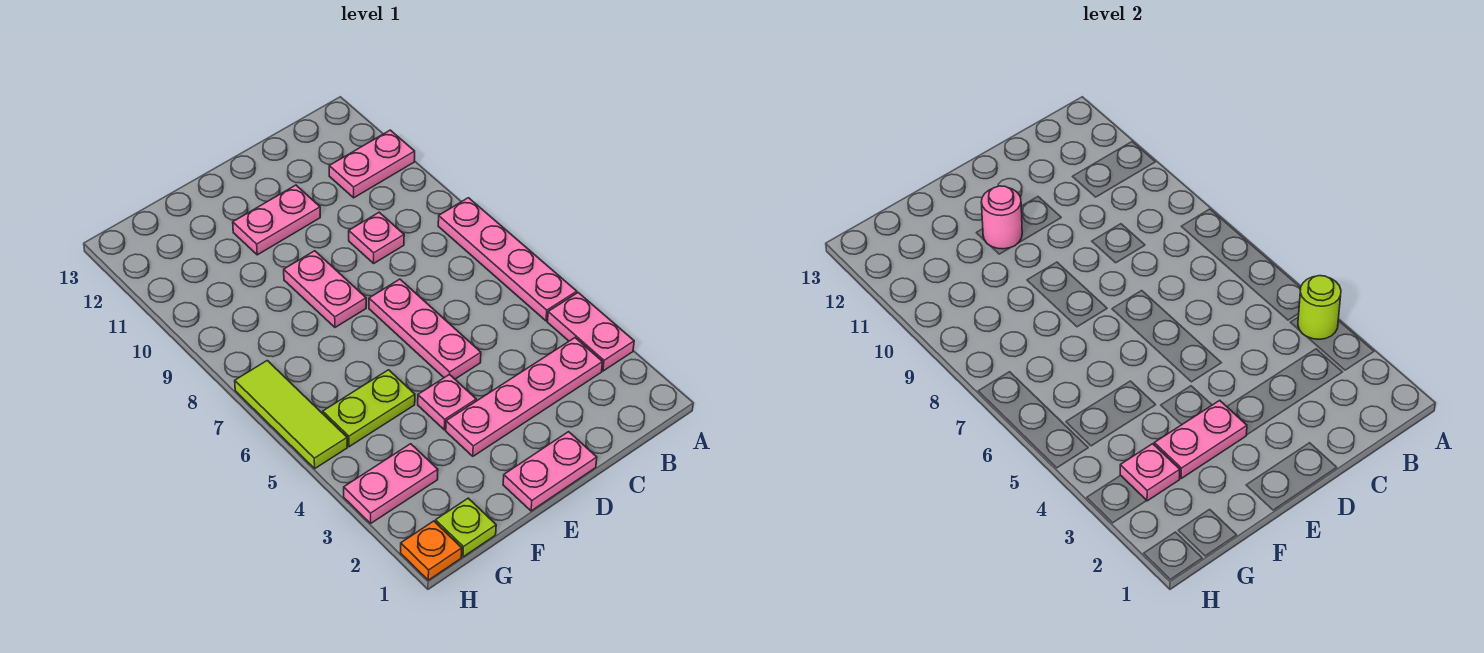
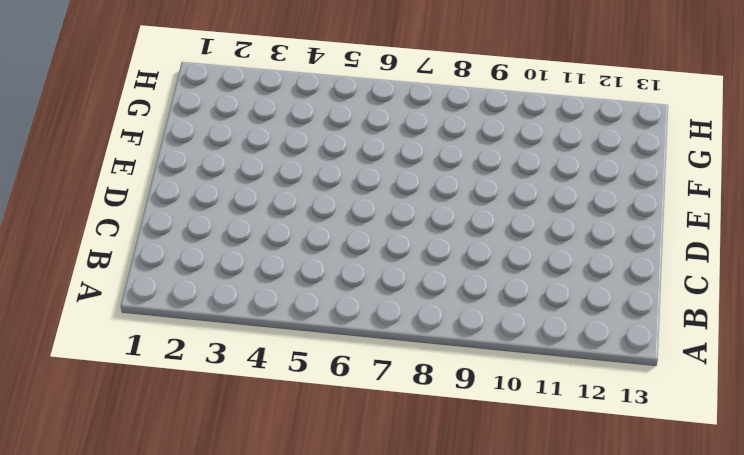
none -> pink plate A3:A4 level 1
none -> pink plate A5:A8 level 1
none -> pink plate A11:B11 level 1

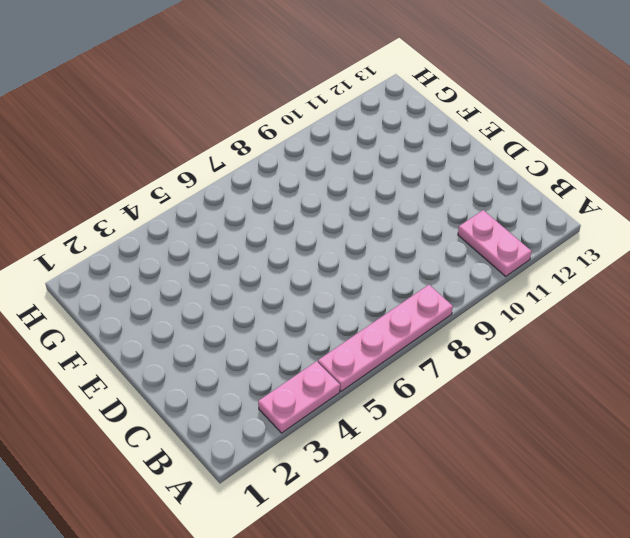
none -> pink plate B3:E3 level 1
none -> pink plate C9 level 1
none -> pink plate D1:E1 level 1

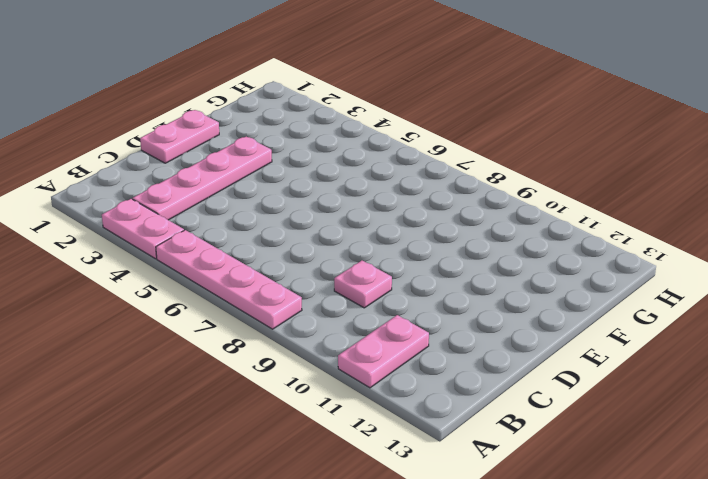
none -> pink plate D5:D7 level 1
none -> pink plate D11:E11 level 1
none -> pink plate E4 level 1

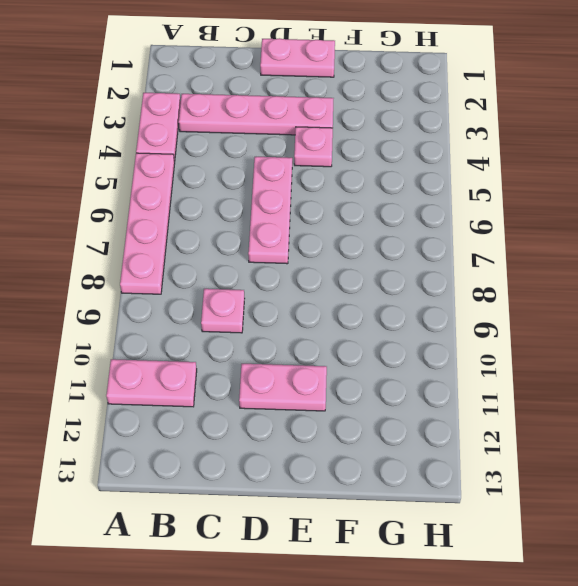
none -> pink plate E8:E9 level 1
none -> lime plate F5:G5 level 1
none -> lime plate G1 level 1

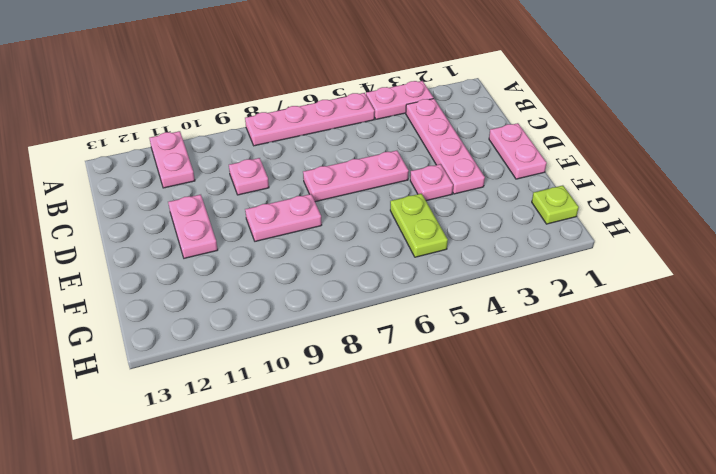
none -> pink plate G3:H3 level 1
none -> orange plate H1 level 1
none -> lime tile H5:H7 level 1

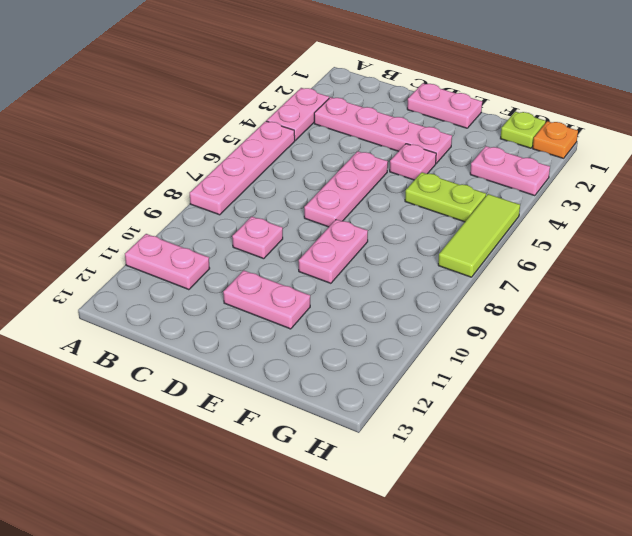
none -> lime round brick A4 level 2
none -> pink plate E3:F3 level 2
none -> pink round brick E11 level 2

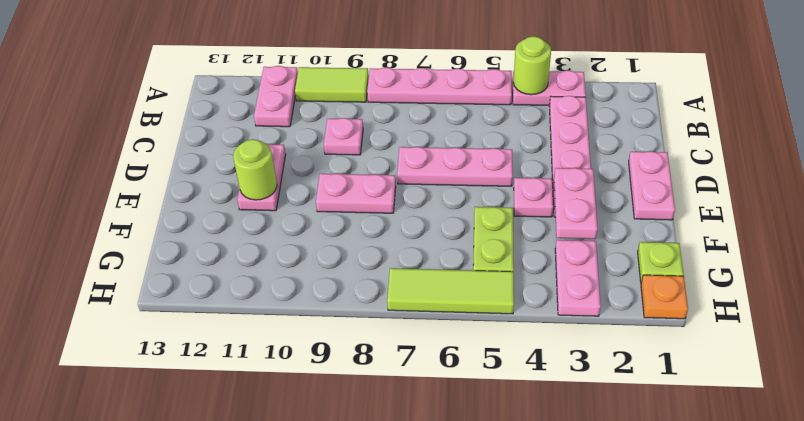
lime tile A9:A10 level 1 -> none
lime round brick E11 level 2 -> pink round brick E11 level 2
none -> pink plate G3 level 2

